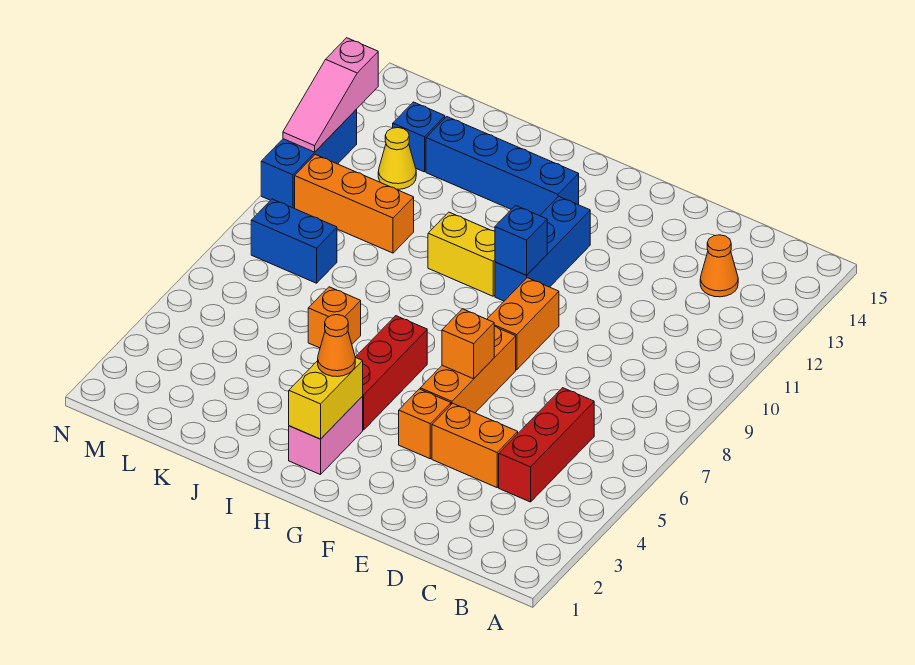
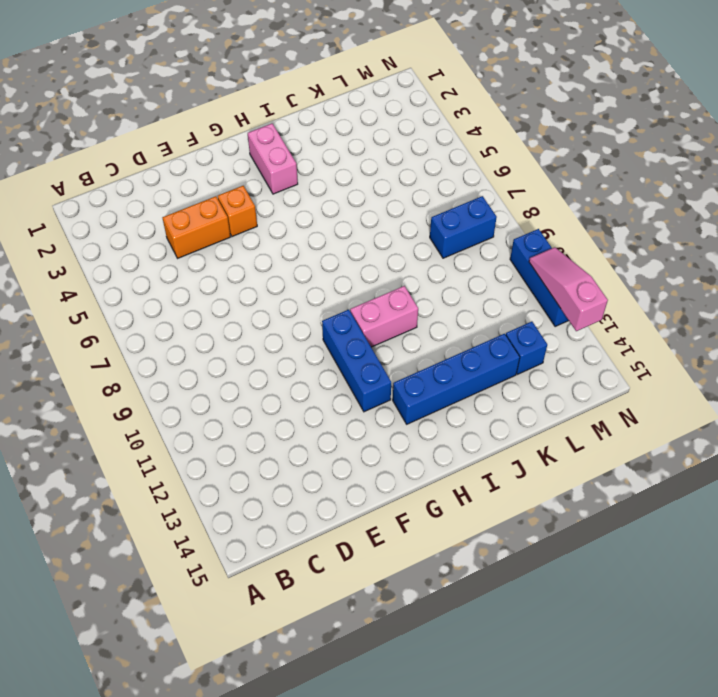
pink brick H10:I10 level 1 -> yellow brick H10:I10 level 1
none -> red brick C4:C6 level 1
none -> orange cone C13 level 1
none -> orange brick F5:F7 level 1

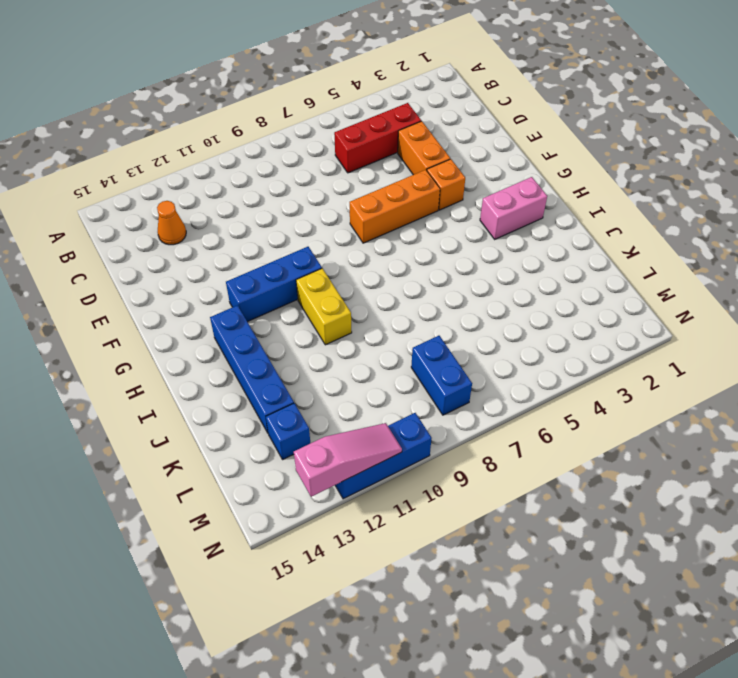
none -> orange brick F8:F9 level 1
none -> red brick H4:H6 level 1
none -> orange brick J6 level 1

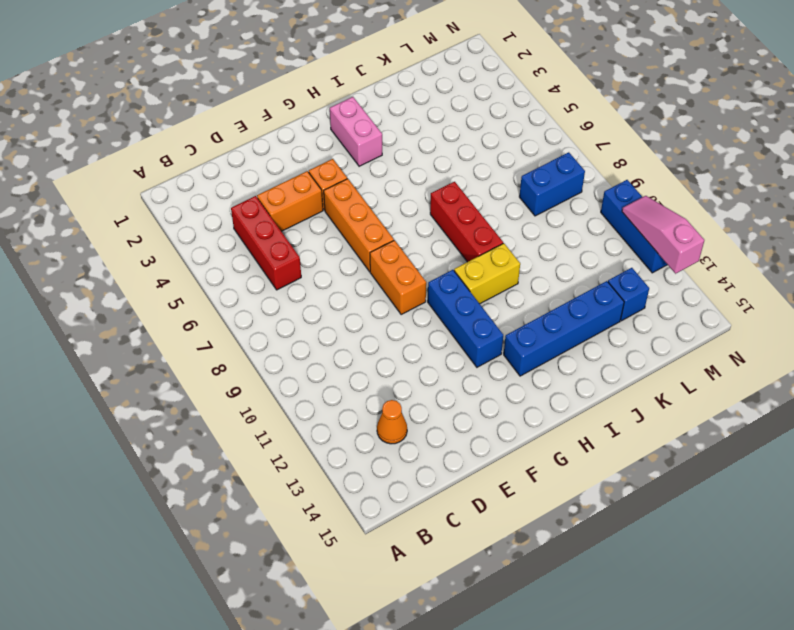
red brick I7:I9 level 1 -> red brick H4:H6 level 1
none -> orange brick J6 level 1
none -> orange brick K10:M10 level 1
none -> yellow cone L12 level 1

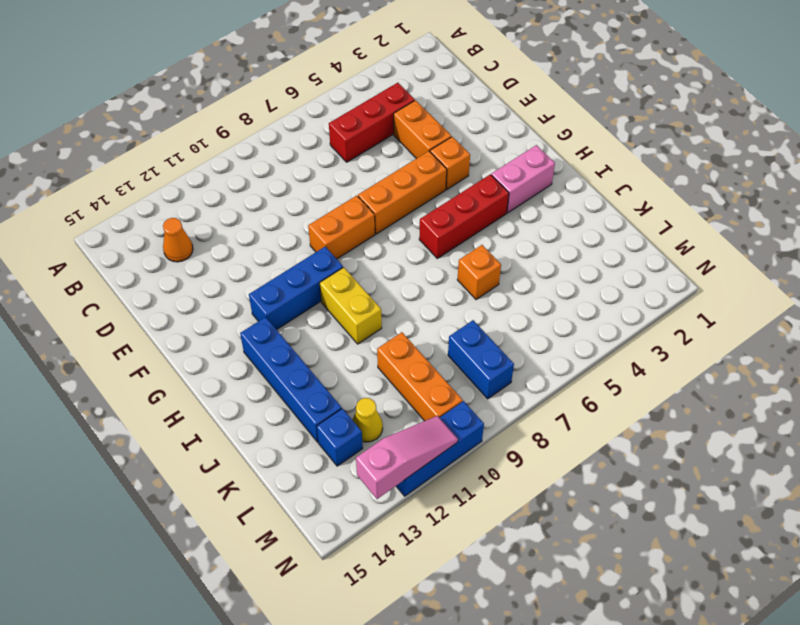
none -> orange brick F6 level 2
none -> blue brick G10 level 2
none -> yellow brick H2:H3 level 2

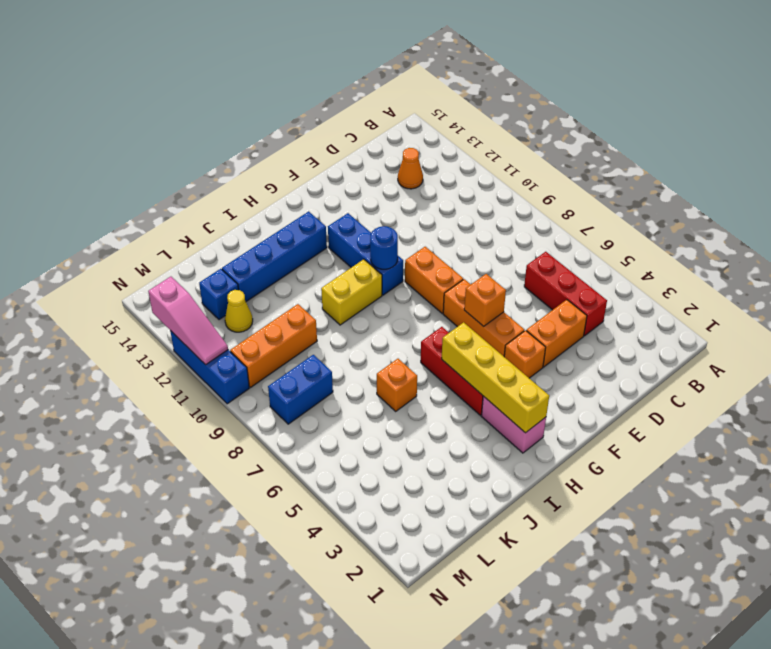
blue round brick G10 level 2 -> blue brick G10 level 2
yellow brick H2:H5 level 2 -> yellow brick H2:H3 level 2
none -> orange cone H3 level 3

